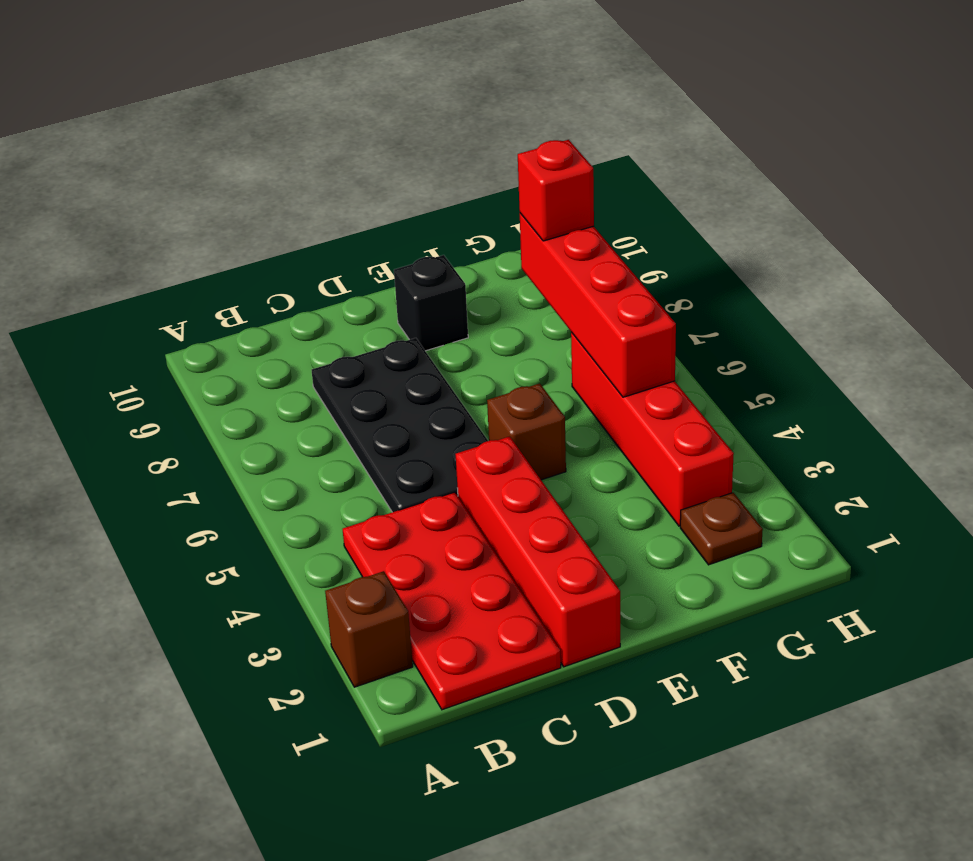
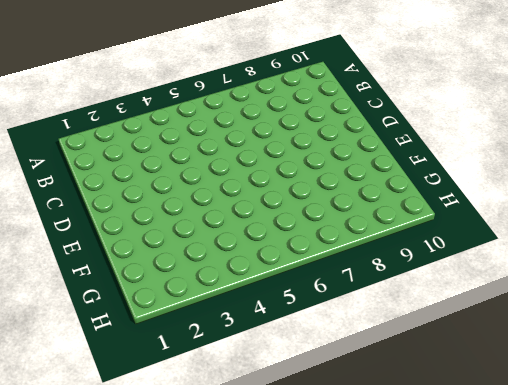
none -> brown brick A2 level 1
none -> red plate B1:C4 level 1

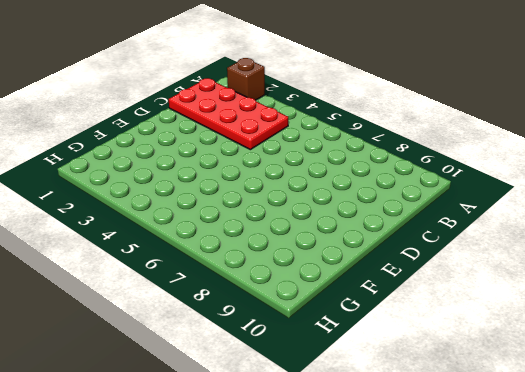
none -> black plate C5:D8 level 1
none -> red brick D1:D4 level 1

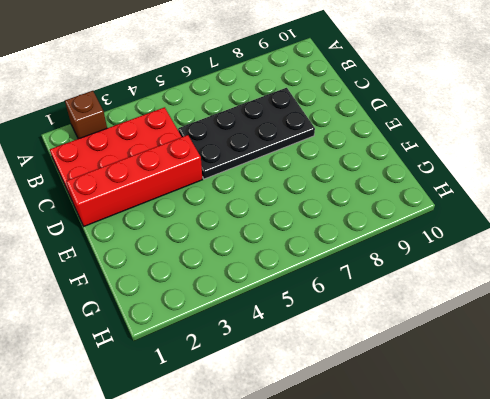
none -> brown brick E5 level 1
none -> black brick E9 level 1

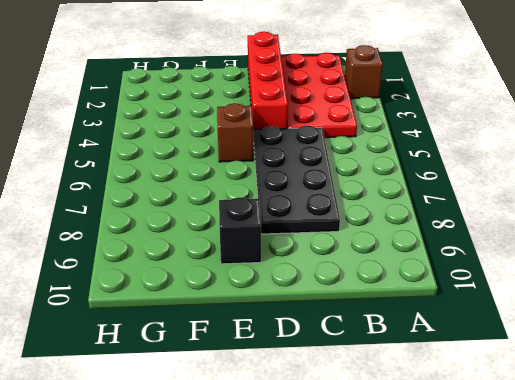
none -> brown plate G2 level 1
none -> red brick G3:G6 level 1

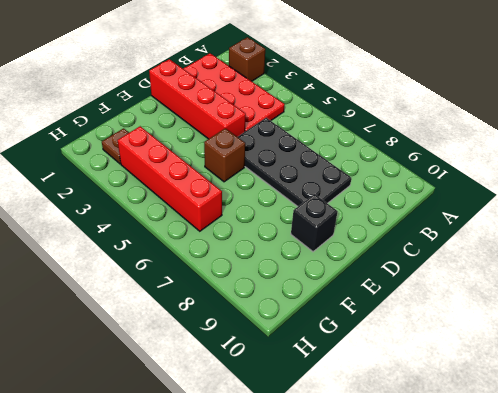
none -> red brick G5:G8 level 2
none -> red brick G8 level 3

